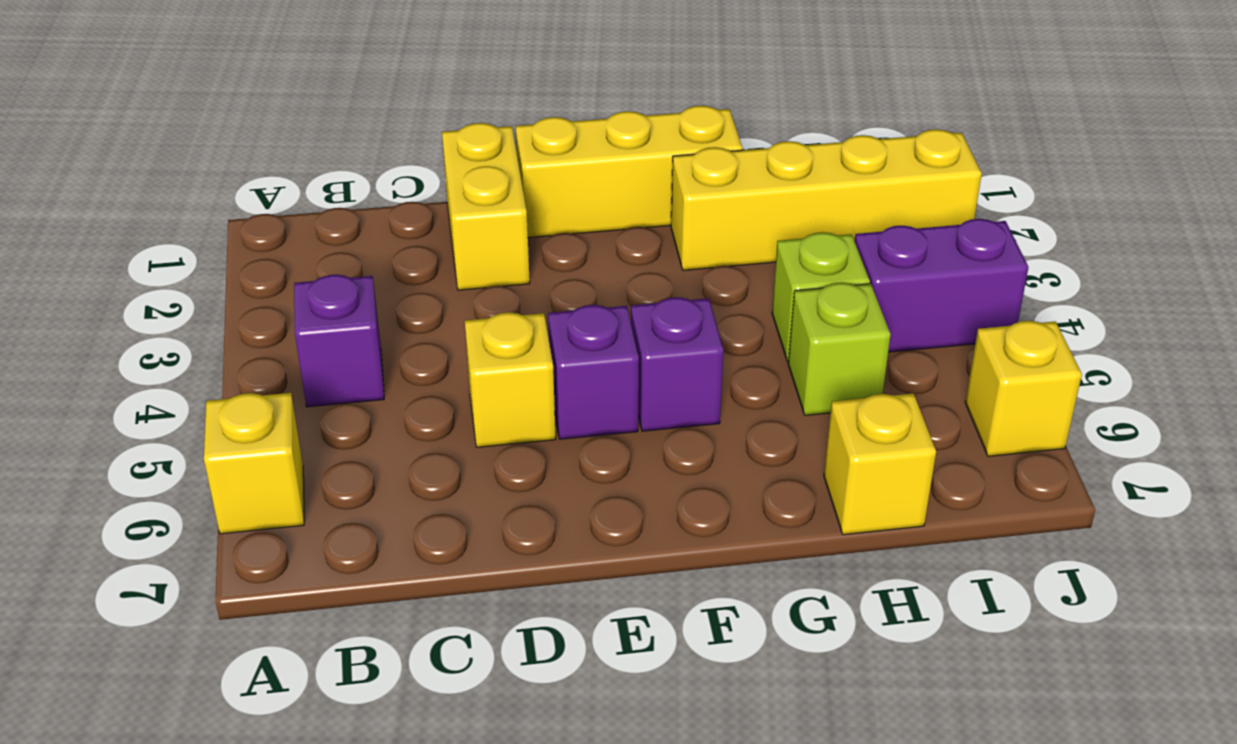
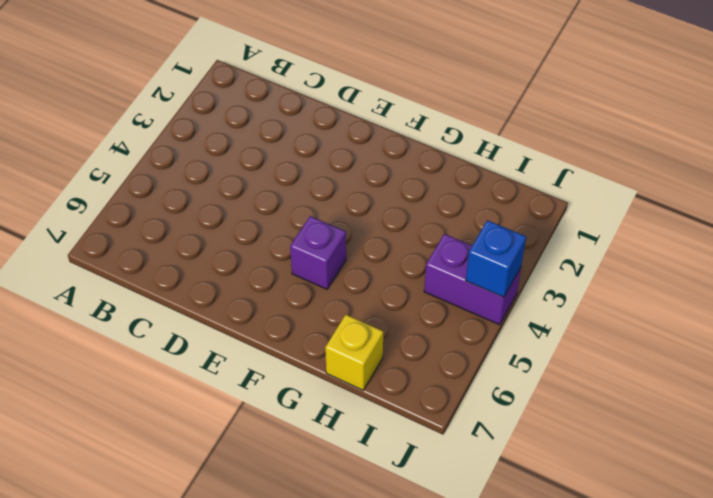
blue brick J4 level 2 -> none
none -> yellow brick A6 level 1
none -> purple brick B4 level 1
none -> yellow brick D1:D2 level 1

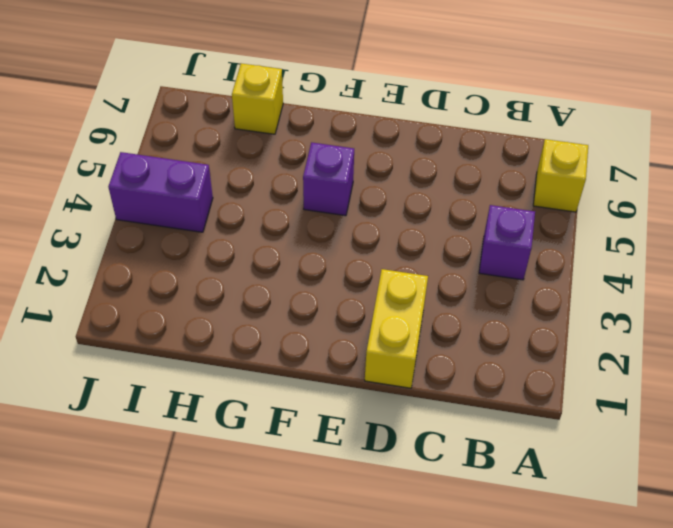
none -> yellow brick D5 level 1
none -> yellow brick E1:G1 level 1
none -> purple brick E5 level 1

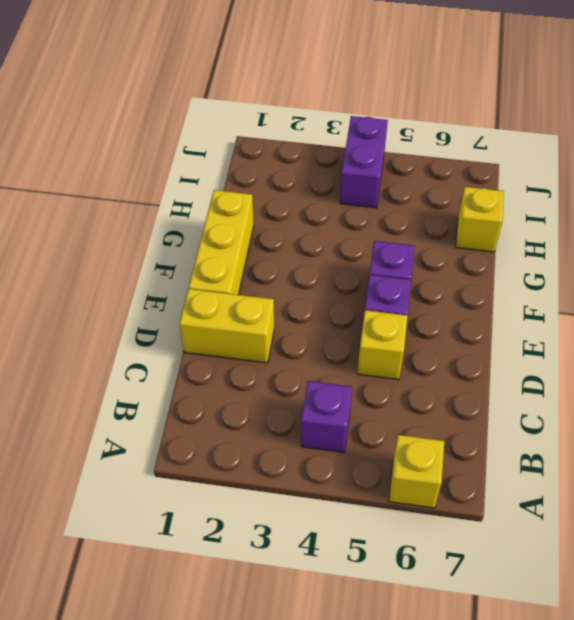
none -> yellow brick G2:J2 level 1
none -> lime brick H4 level 1
none -> lime brick H5 level 1

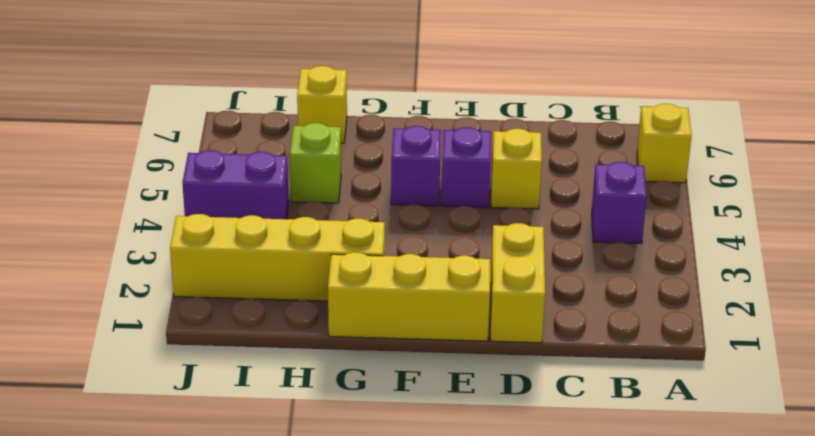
none -> lime brick H4 level 1
none -> yellow brick J6 level 1

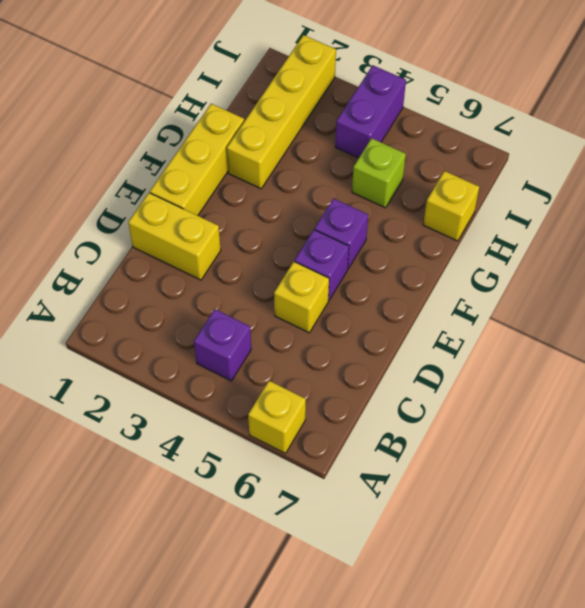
none -> lime brick H4 level 1
none -> yellow brick J6 level 1

